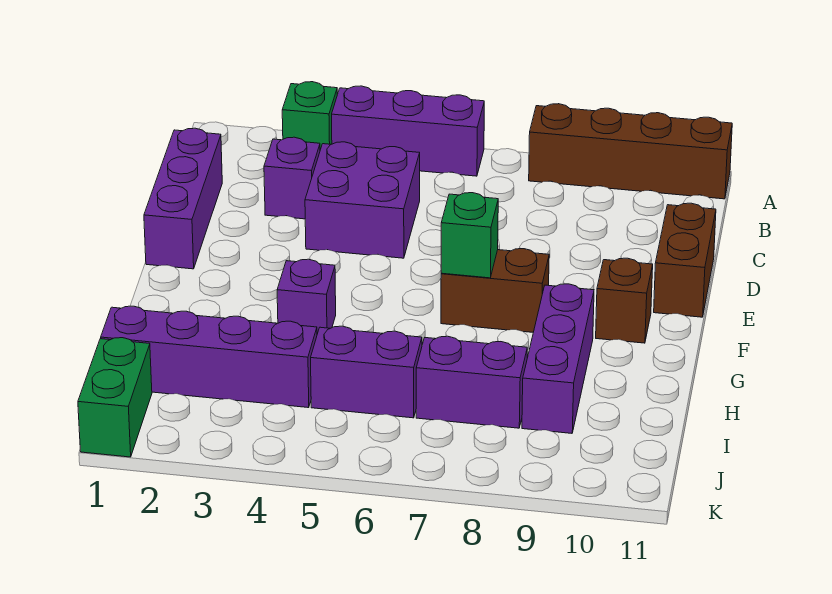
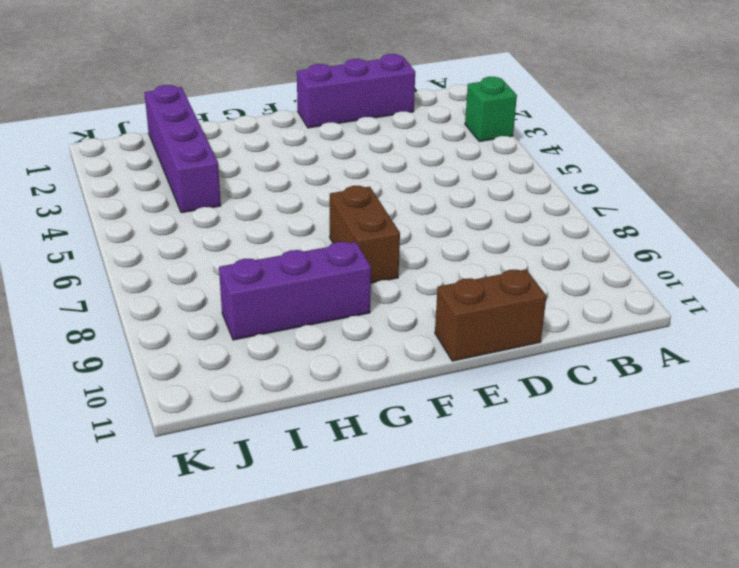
none -> purple brick A4:A6 level 1
none -> brown brick A8:A11 level 1
none -> purple brick C3 level 1

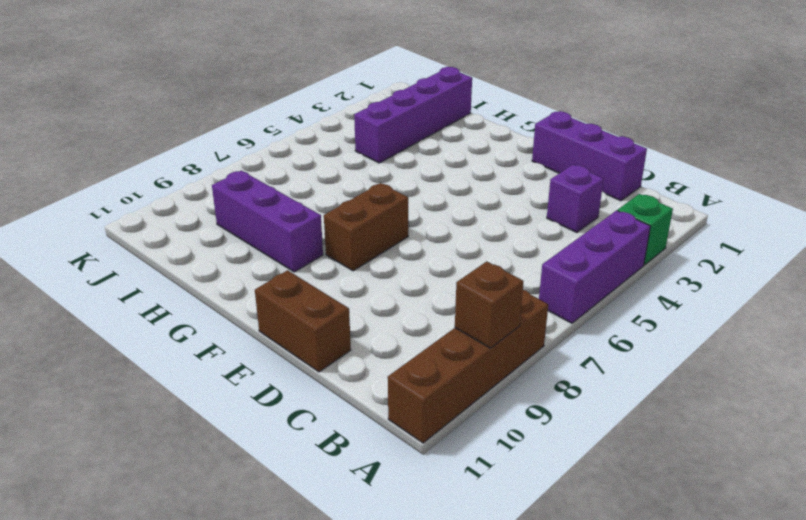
brown brick A9 level 2 -> brown brick F10 level 1
none -> purple brick C4:D5 level 1
none -> purple brick G4 level 1
none -> purple brick I5:I6 level 1

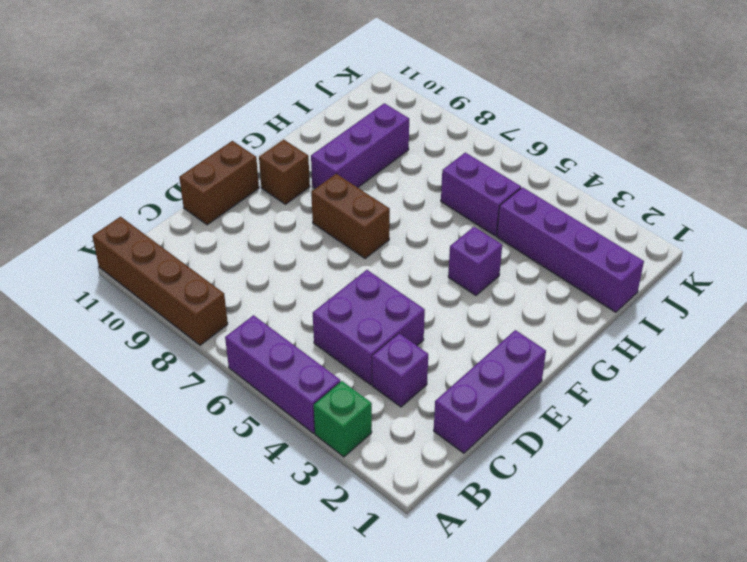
none -> purple brick I7:I8 level 1
none -> green brick J1:K1 level 1
none -> green brick F7 level 2

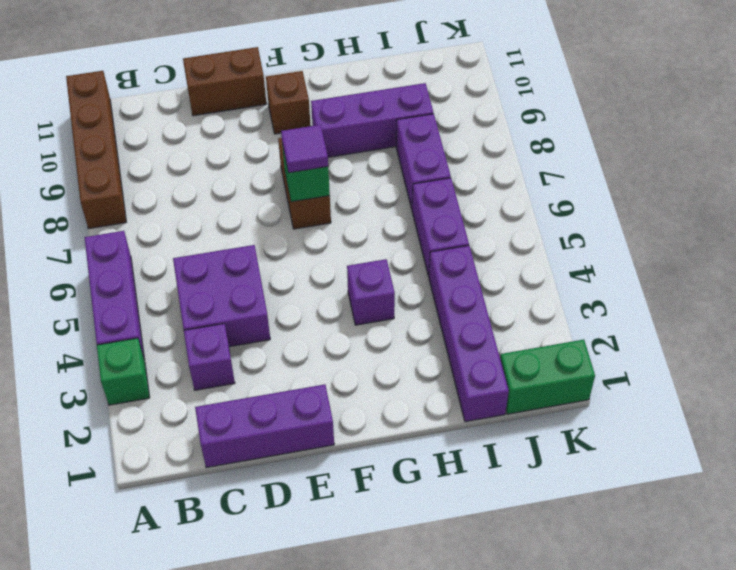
purple tile F7 level 3 -> none

